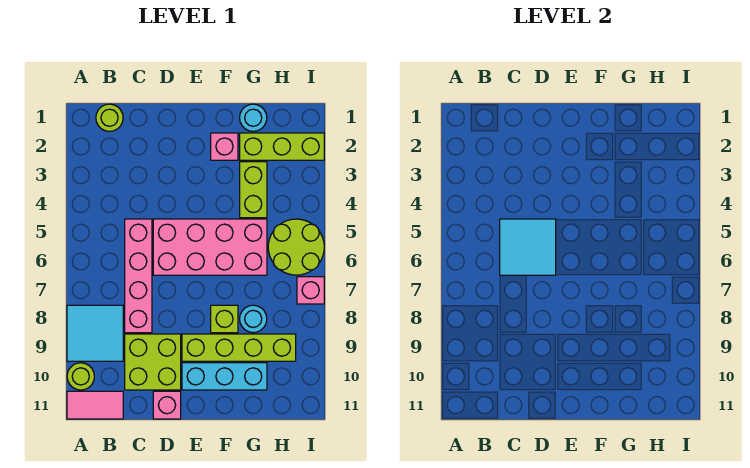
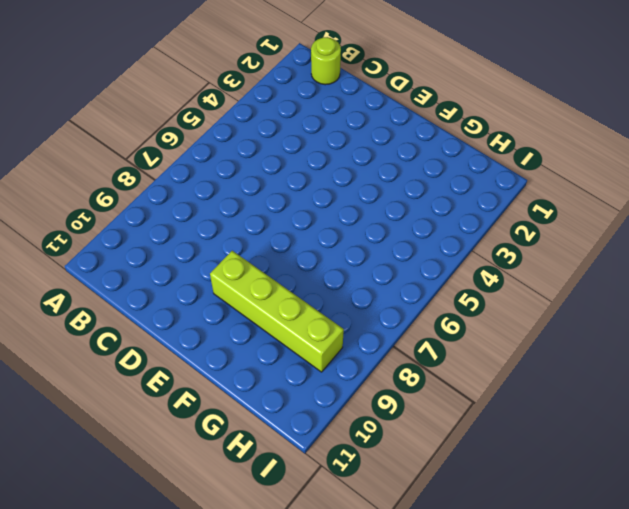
none -> cyan tile A8:B9 level 1
none -> lime round brick A10 level 1
none -> pink tile A11:B11 level 1

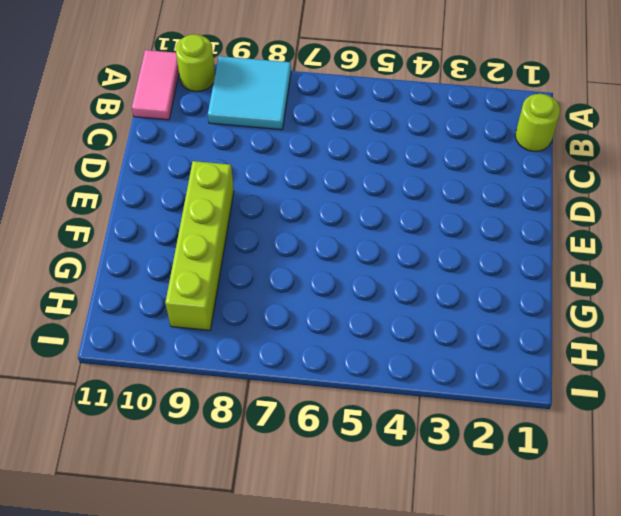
none -> pink brick C5:C8 level 1
none -> lime brick C9:D10 level 1
none -> pink brick D5:G6 level 1

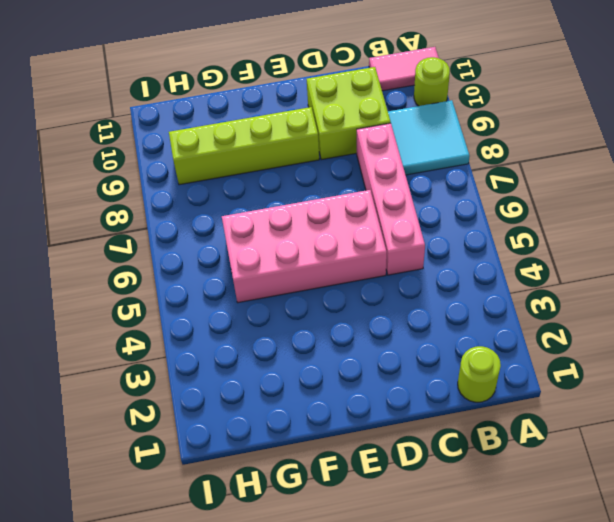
none -> pink brick D11 level 1
none -> cyan brick E10:G10 level 1
none -> pink brick F2 level 1

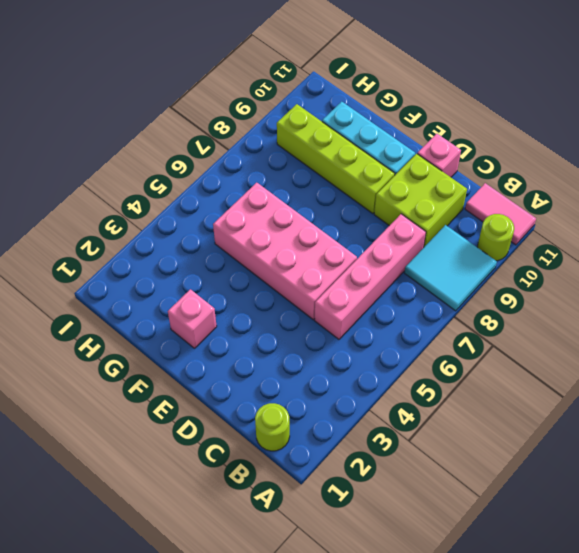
none -> lime brick F8 level 1
none -> cyan round brick G1 level 1
none -> lime brick G2:I2 level 1

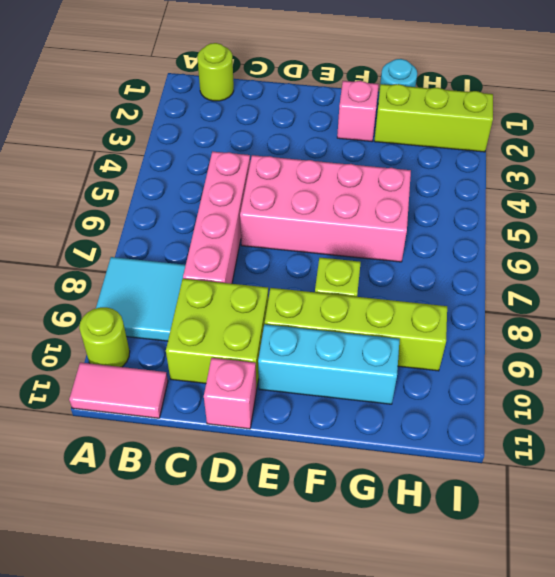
none -> lime brick G3:G4 level 1
none -> cyan round brick G8 level 1
none -> lime round brick H5:I6 level 1

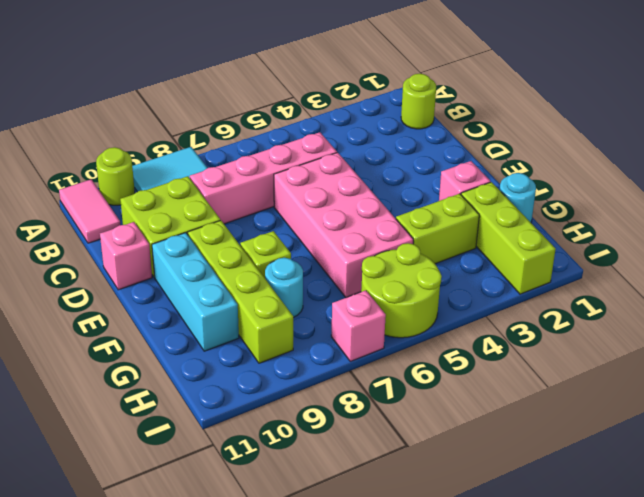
none -> cyan tile C5:D6 level 2

